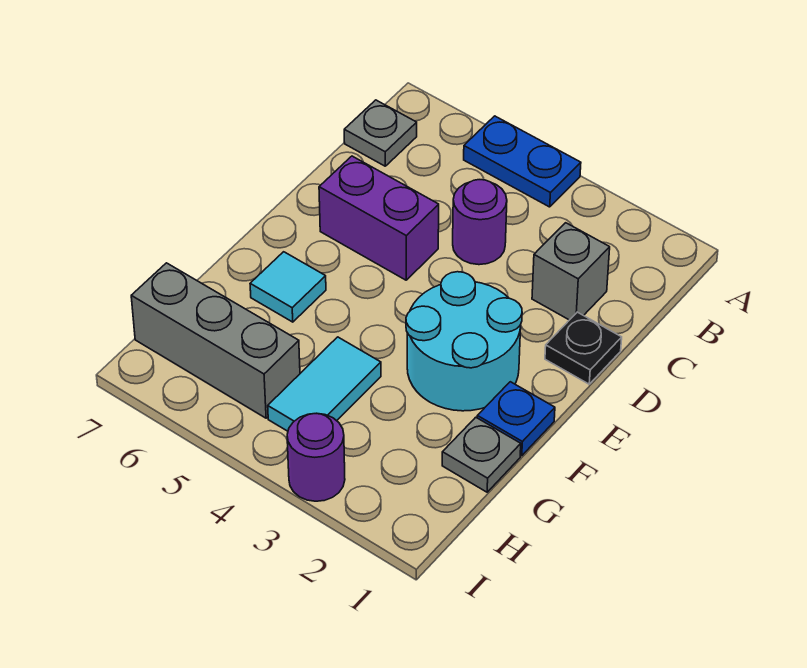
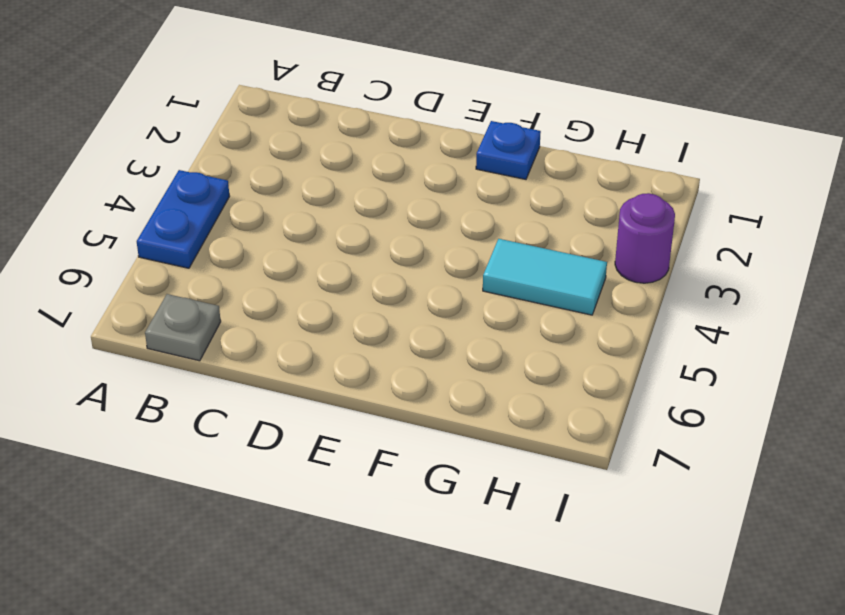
none -> grey brick C2 level 1
none -> purple round brick C4 level 1
none -> black plate D1 level 1

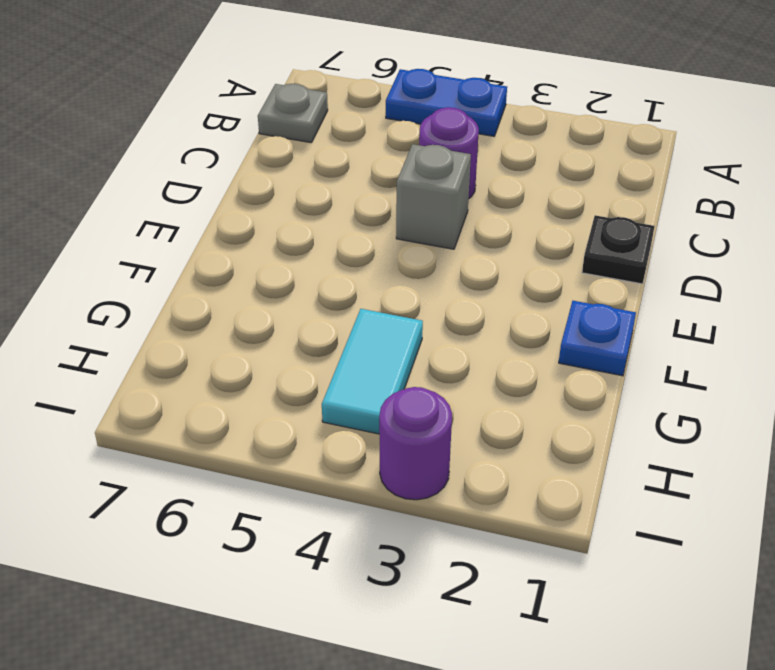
grey brick D4 level 1 -> grey brick C2 level 1
none -> purple brick D5:D6 level 1
none -> cyan round brick E2:F3 level 1
none -> cyan tile F6 level 1

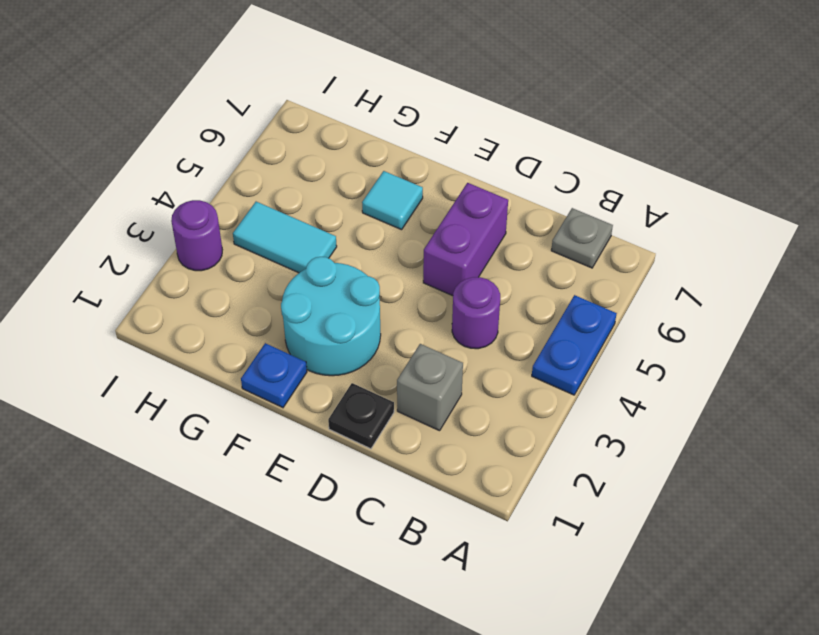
none -> grey plate G1 level 1
none -> grey brick H5:H7 level 1

